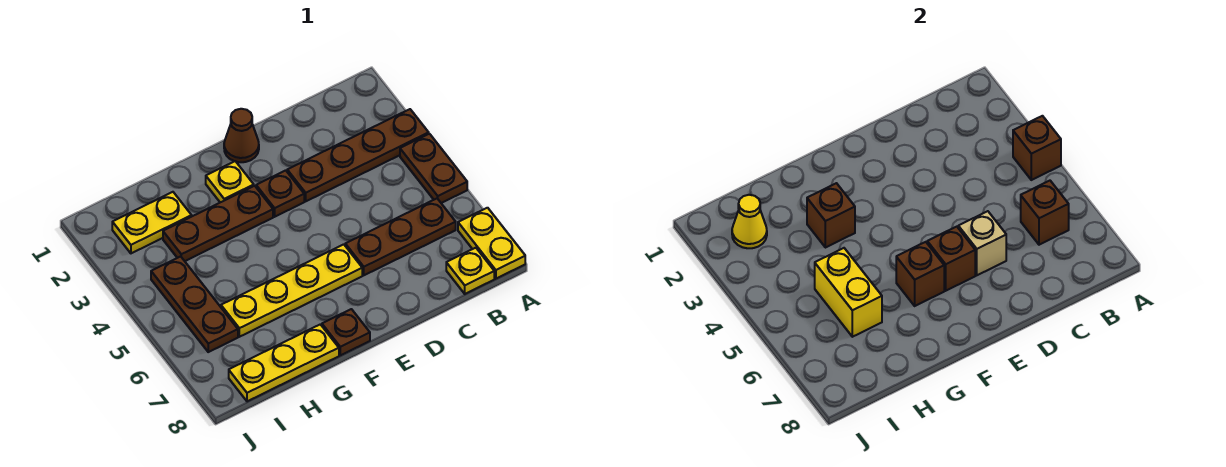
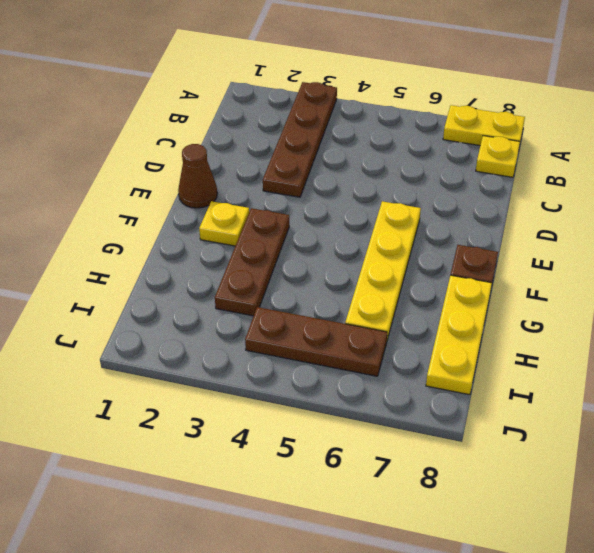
none -> brown plate A4:A5 level 1
none -> brown plate B6:D6 level 1
none -> brown plate E3 level 1

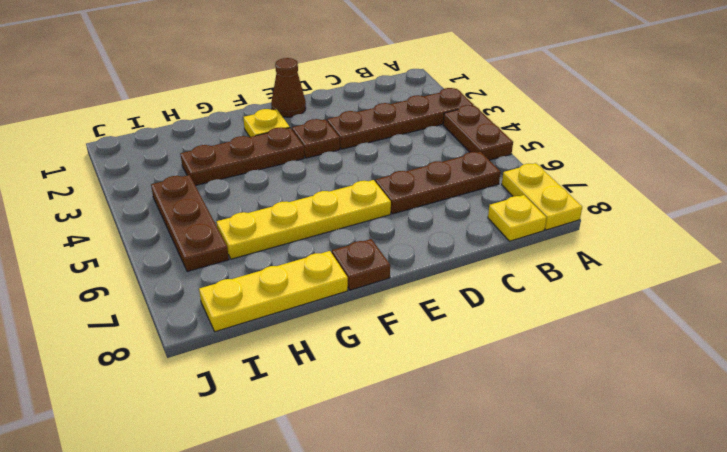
none -> yellow plate H2:I2 level 1
none -> brown brick A4 level 2
none -> brown brick B6 level 2

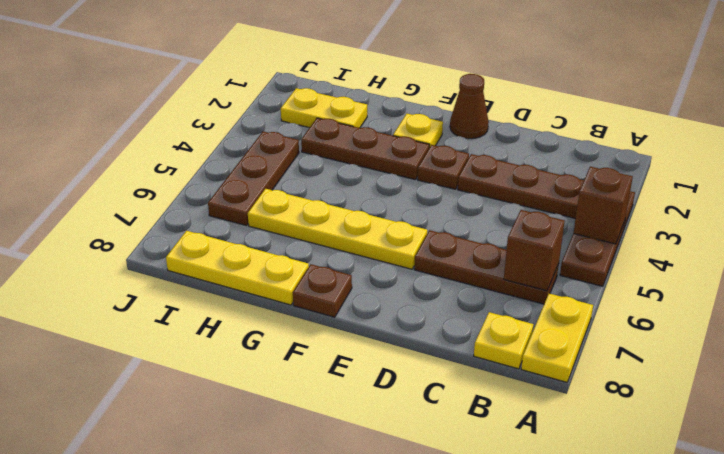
none -> tan brick D6 level 2
none -> brown brick E6 level 2
none -> brown brick F6 level 2

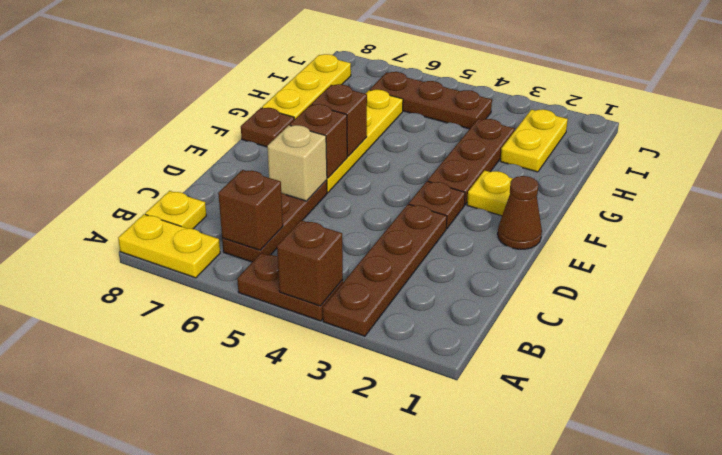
none -> brown brick G3 level 2
none -> yellow brick H5:H6 level 2
none -> yellow cone I2 level 2

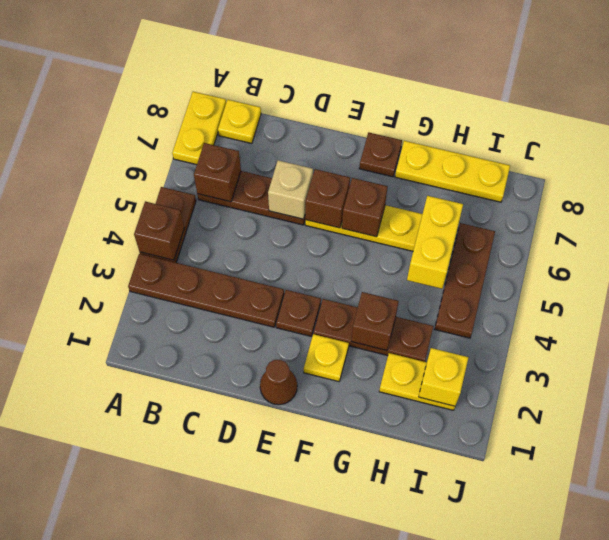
yellow brick I2 level 2 -> yellow cone I2 level 2

